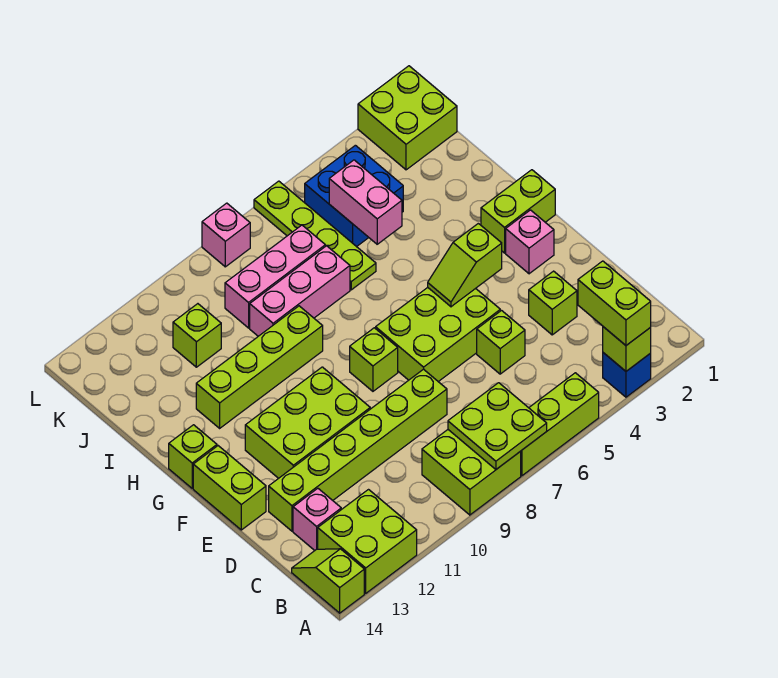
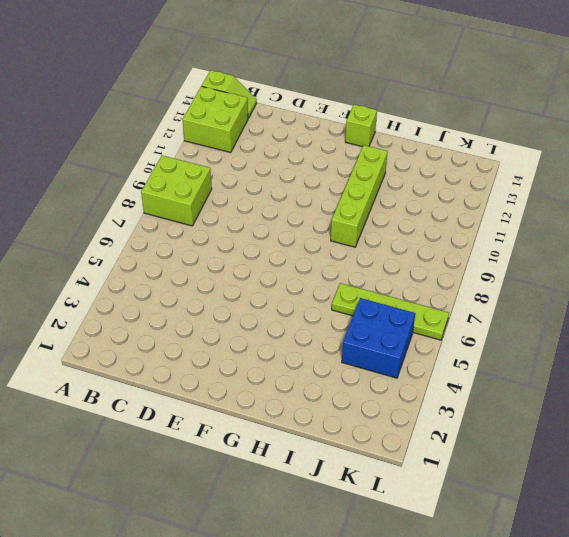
none -> blue brick A3 level 1
none -> lime brick A5:A7 level 1
none -> pink brick C13 level 1

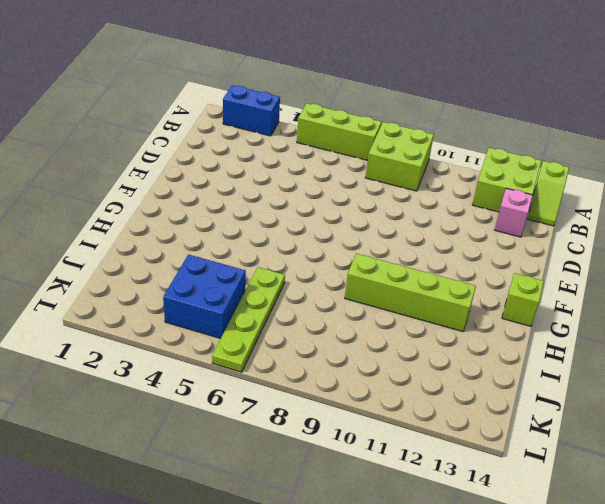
blue brick A2:A3 level 1 -> blue brick A3 level 1
none -> lime brick D3 level 1
none -> lime brick D5 level 1
none -> lime brick D8:D13 level 1

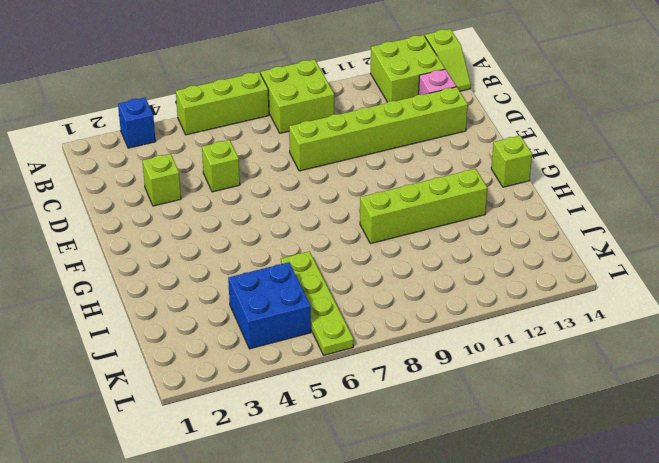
none -> lime brick E5:F7 level 1
none -> lime brick E10:F12 level 1
none -> lime brick E14:F14 level 1

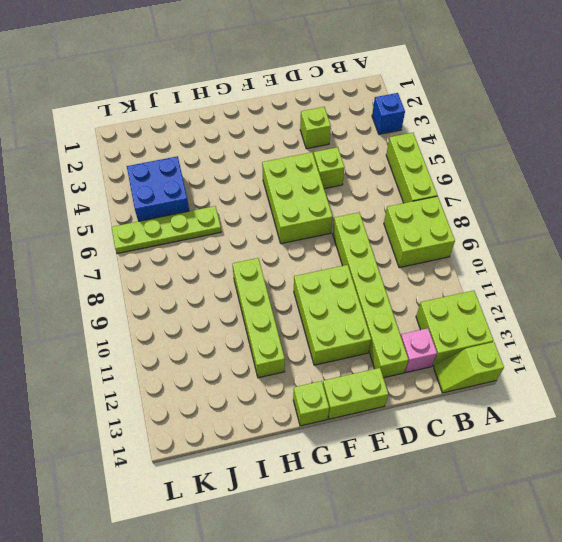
none -> pink brick F2 level 1
none -> lime brick F8 level 1
none -> lime brick G1:G2 level 1

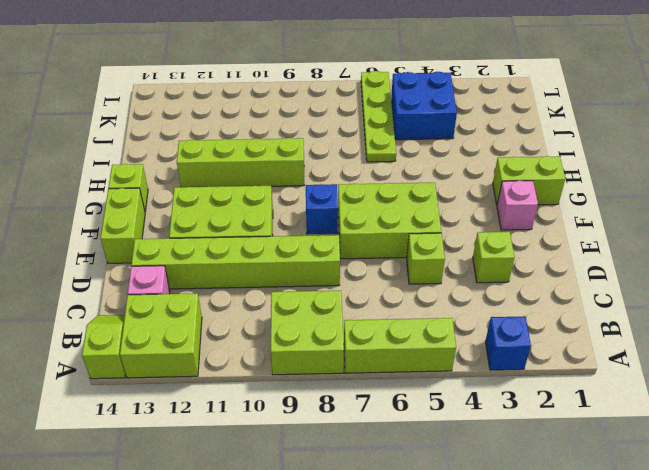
blue brick F8 level 1 -> lime brick F8 level 1
none -> pink brick I7:I9 level 1
none -> pink brick J7:J9 level 1
none -> lime brick J11 level 1

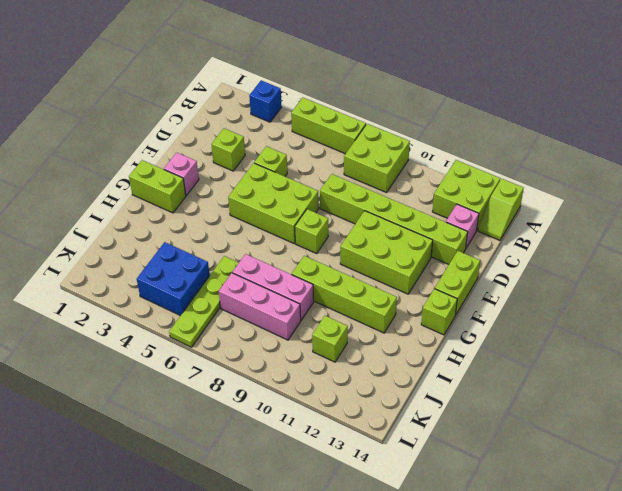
none -> lime brick K1:L2 level 1
none -> pink brick L8 level 1
none -> lime brick A3 level 2

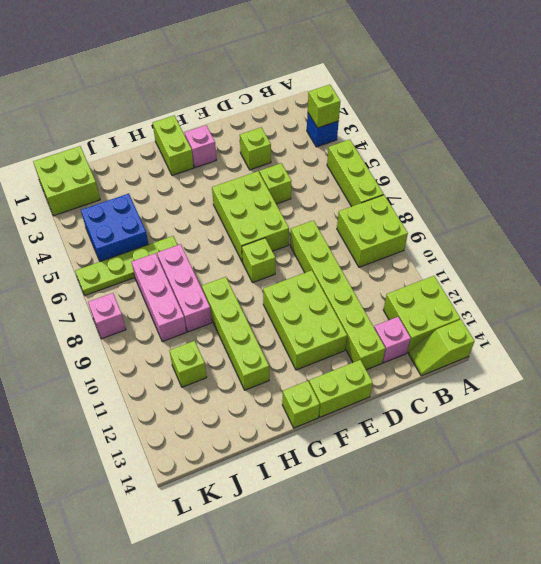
none -> lime plate A7:B8 level 2
none -> lime slope F4:F5 level 2 top 4
none -> pink brick I5:J5 level 2

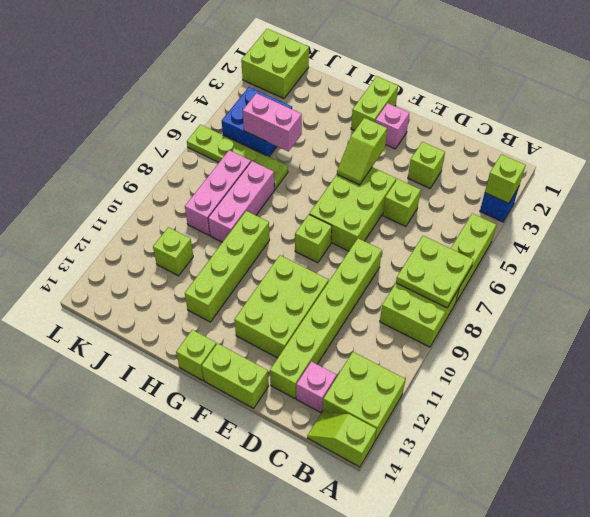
none -> pink brick L8 level 1
none -> lime brick A3:B3 level 3

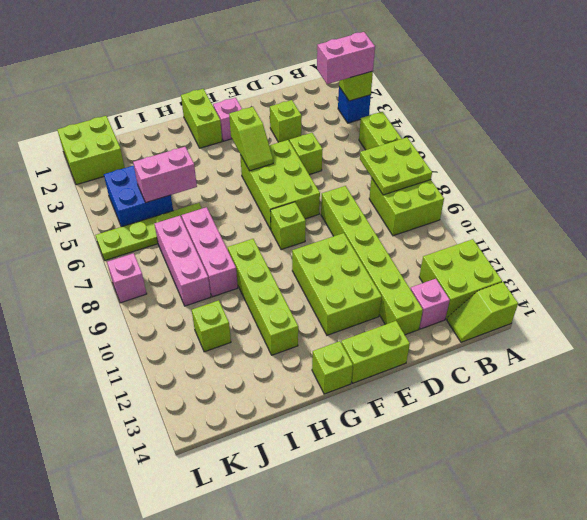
pink brick A3:B3 level 3 -> lime brick A3:B3 level 3

